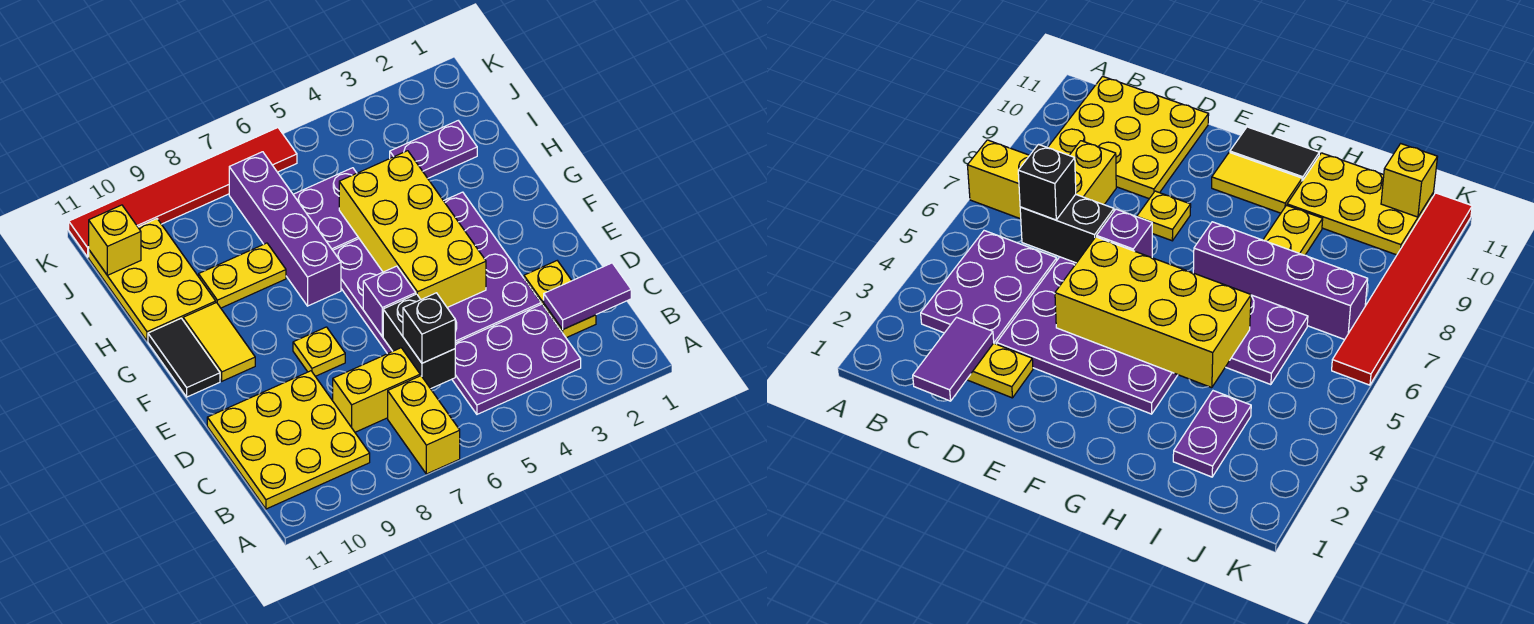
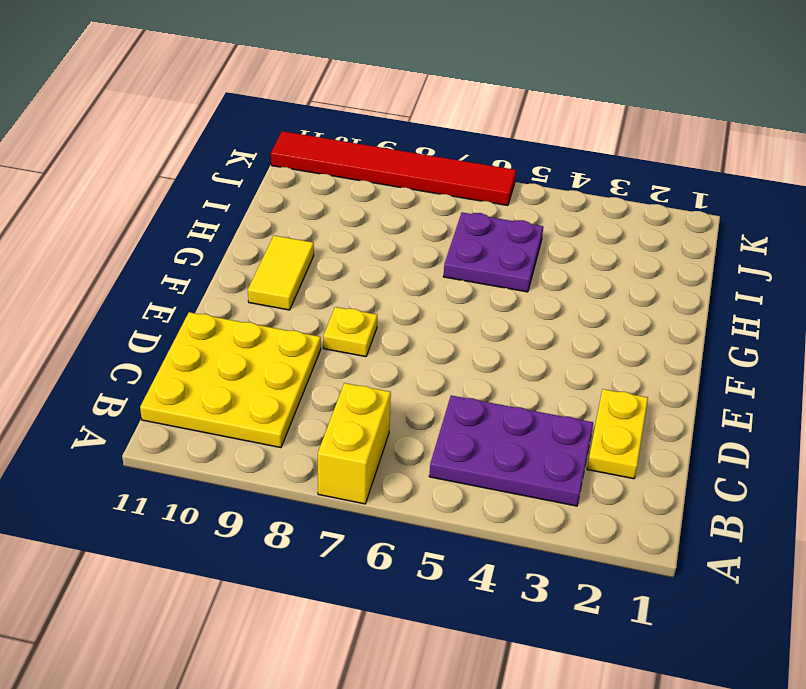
none -> yellow brick C7:C8 level 1
none -> purple plate D3:G6 level 1
none -> black tile F11:G11 level 1

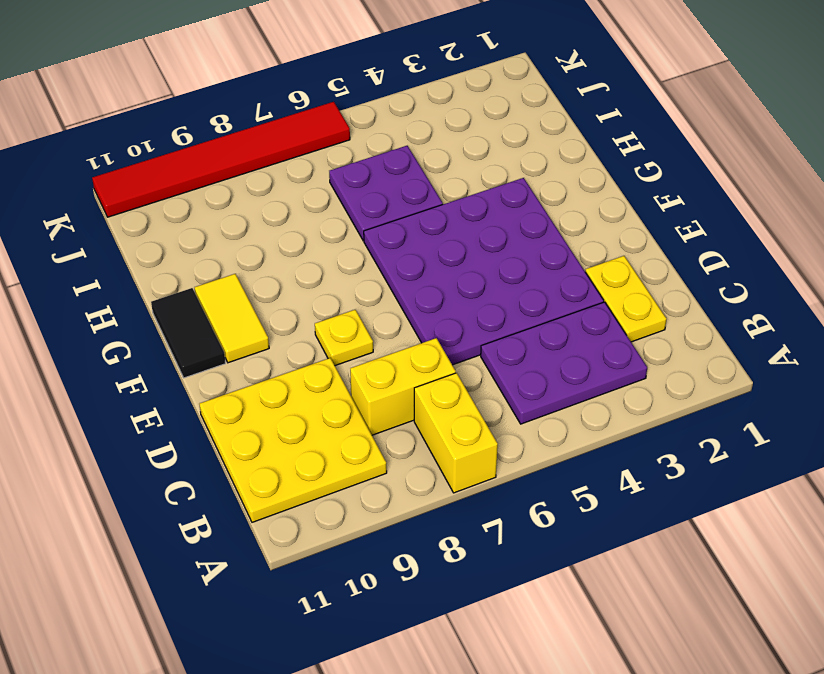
none -> purple brick G7:J7 level 1
none -> yellow plate H8:H9 level 1
none -> yellow plate H10:J11 level 1

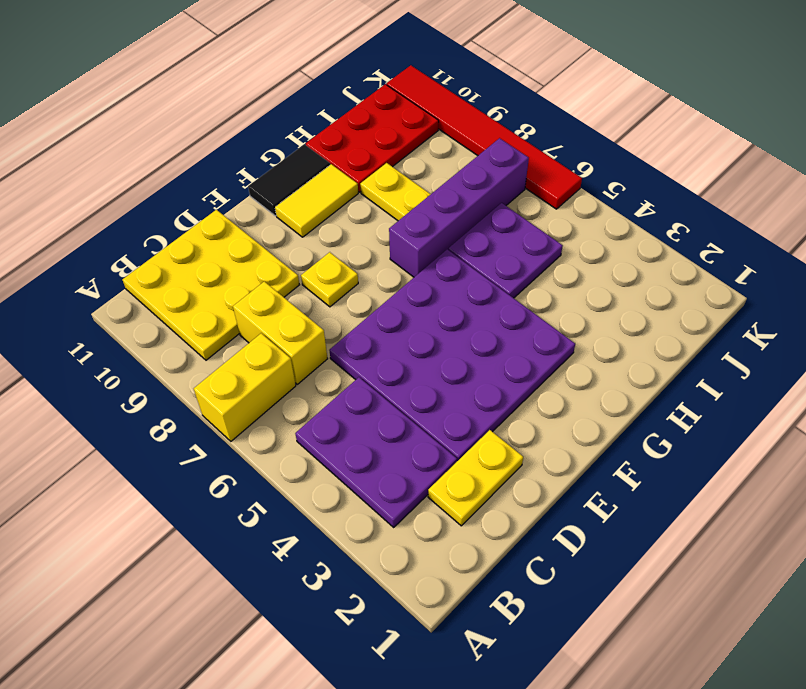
red plate H10:J11 level 1 -> yellow plate H10:J11 level 1
none -> purple plate I2:I3 level 1
none -> purple tile C1:C2 level 2
none -> black brick C6:D6 level 2

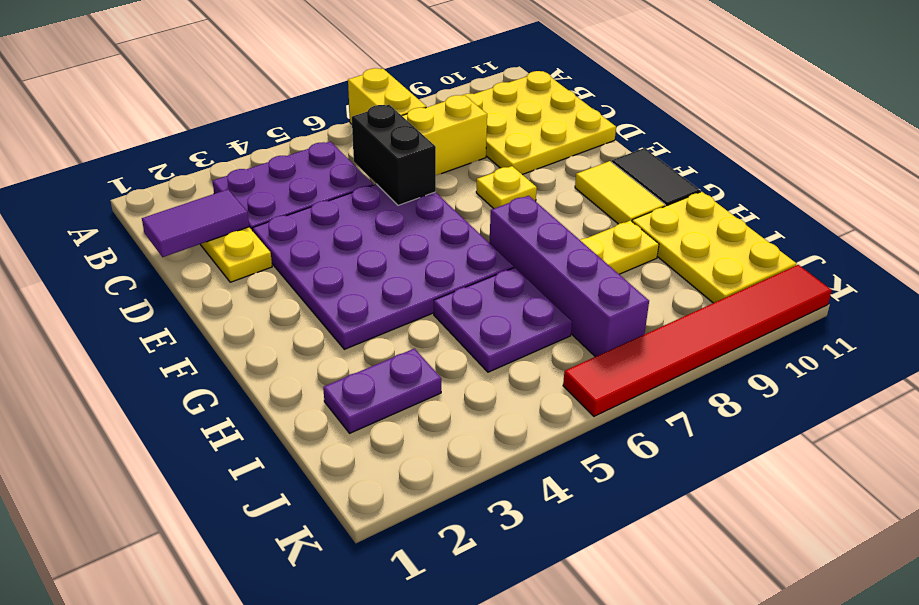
none -> yellow brick E4:H5 level 2
none -> purple brick E6 level 2
none -> yellow brick J11 level 2

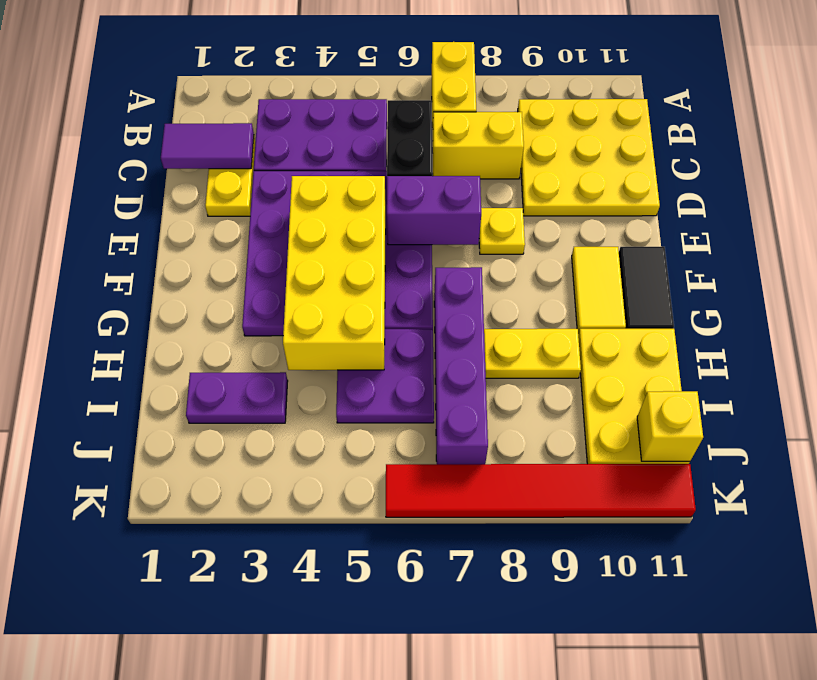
purple brick E6:E7 level 2 -> purple brick E6 level 2
none -> black brick C6 level 3

